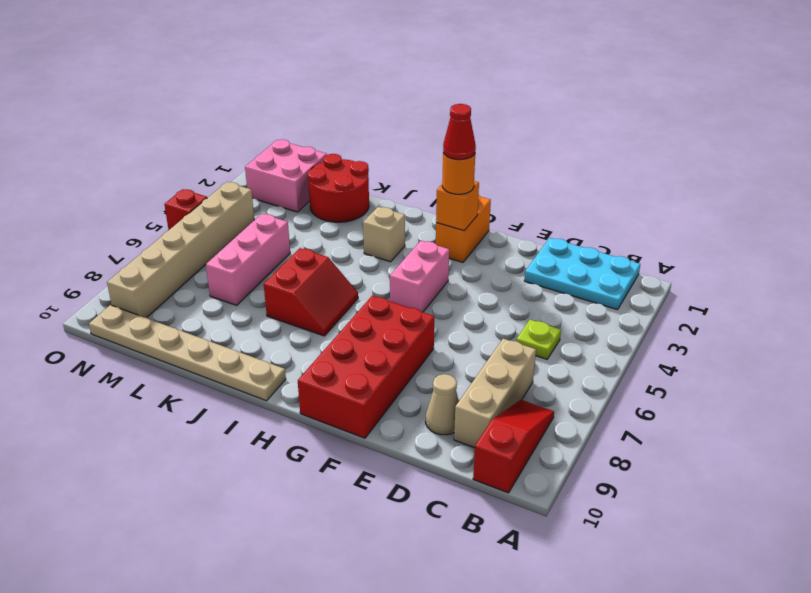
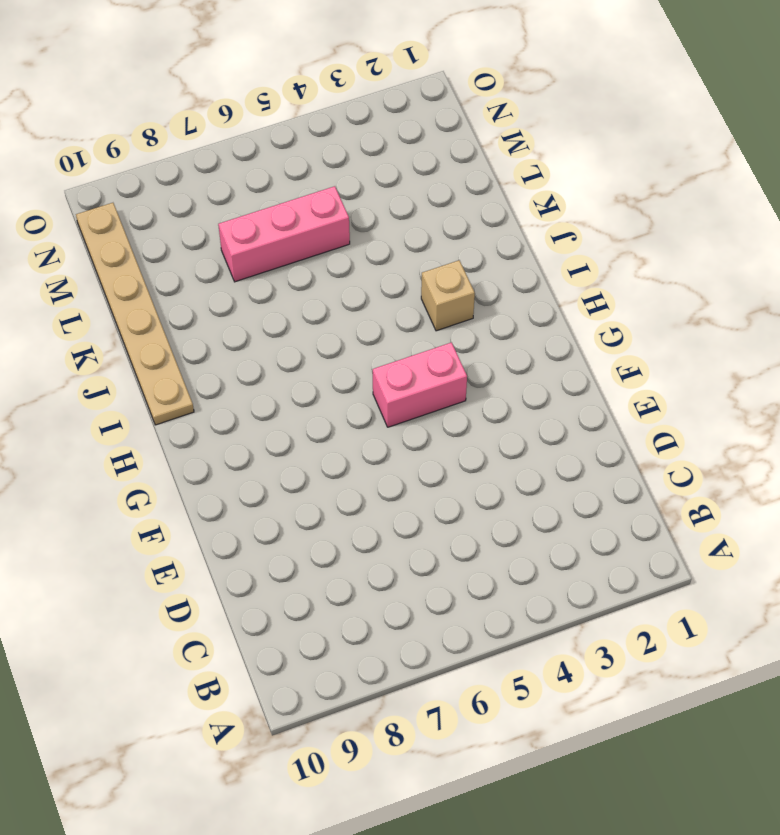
none -> cyan plate B1:D2 level 1
none -> red slope B8:B10 level 1 top 10
none -> lime plate C5 level 1

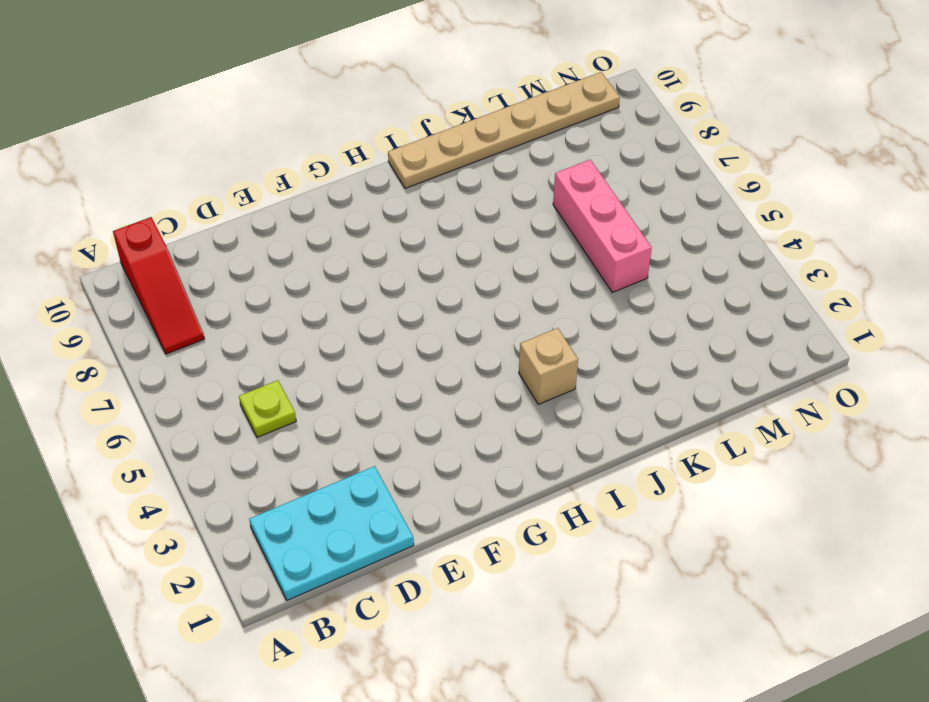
none -> tan brick C7:C9 level 1
none -> tan cone D9 level 1
none -> red brick F7:G10 level 1

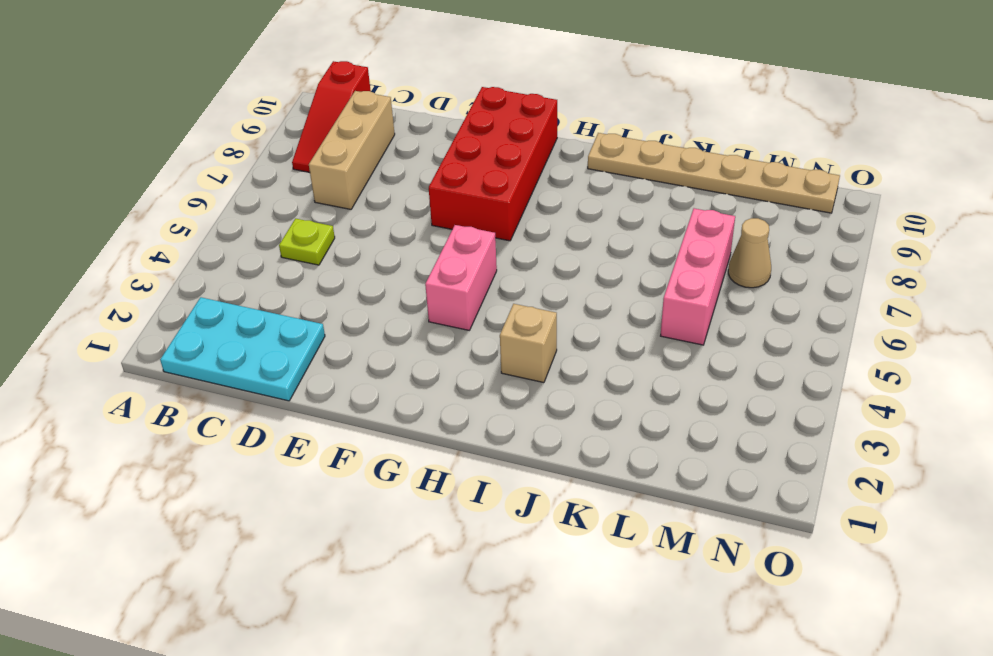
tan cone M7 level 1 -> tan cone D9 level 1
none -> orange brick G1:G2 level 1
none -> red slope I6:J7 level 1 top J
none -> red round brick K1:L2 level 1

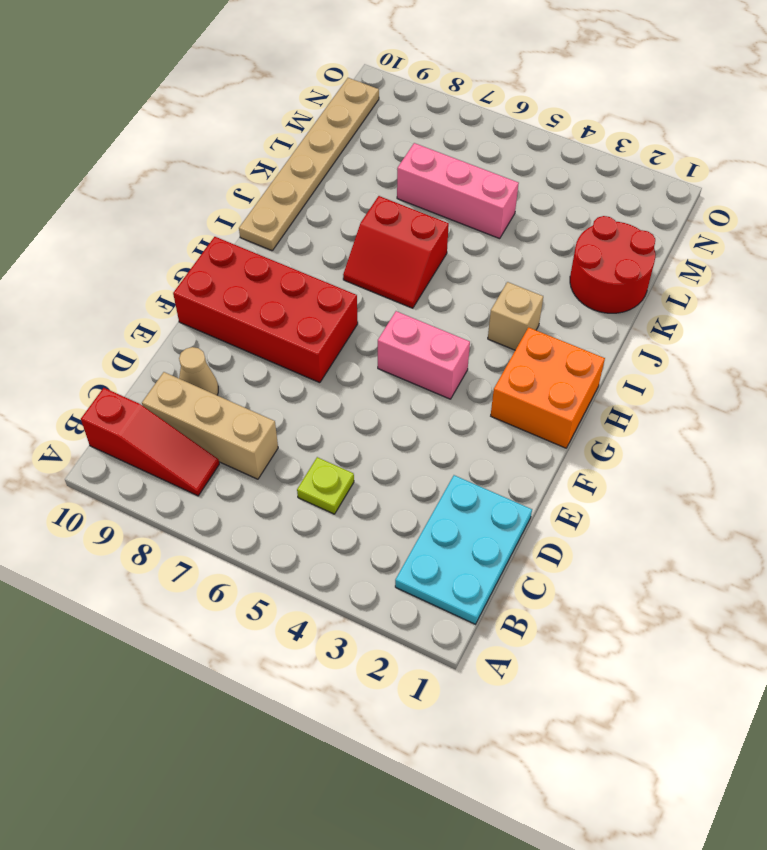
orange brick G1:H2 level 1 -> orange brick G1:G2 level 1
none -> pink brick M1:N2 level 1
none -> tan brick N4:N9 level 1
none -> red brick O5 level 1

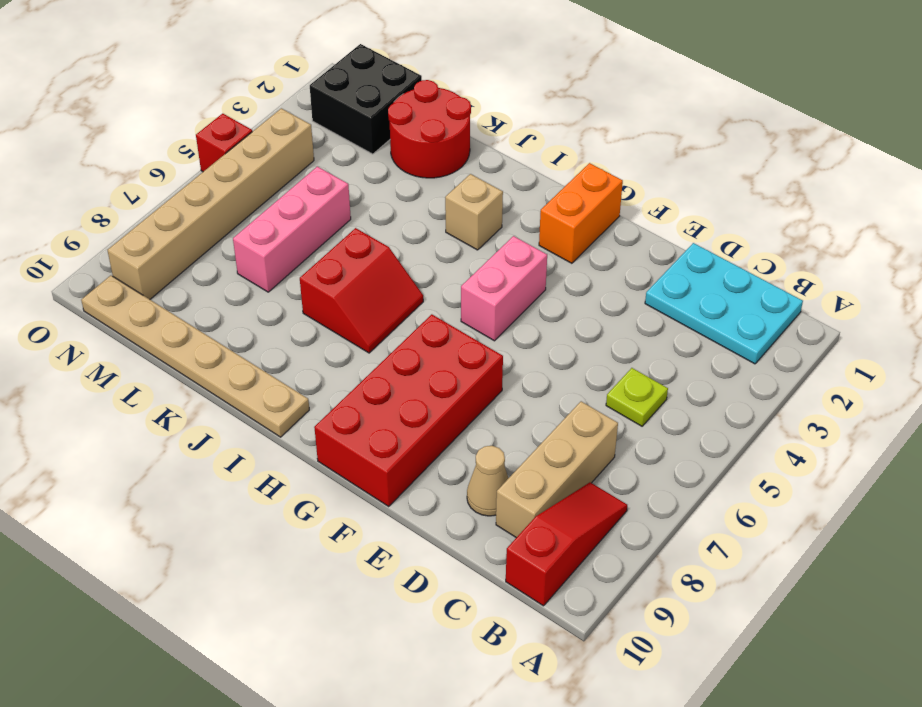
black brick M1:N2 level 1 -> pink brick M1:N2 level 1
none -> orange brick G2 level 2
none -> orange round brick G2 level 3
none -> red cone G2 level 4

